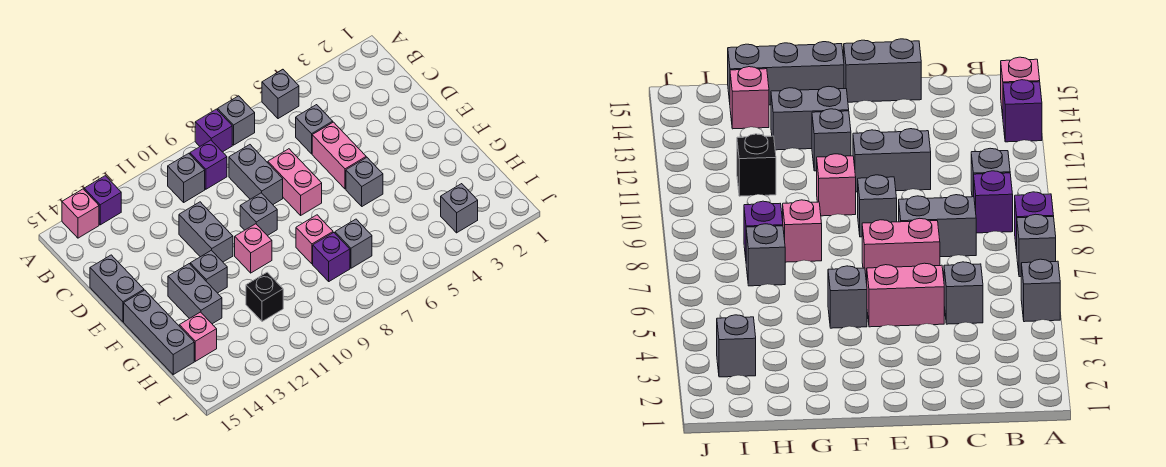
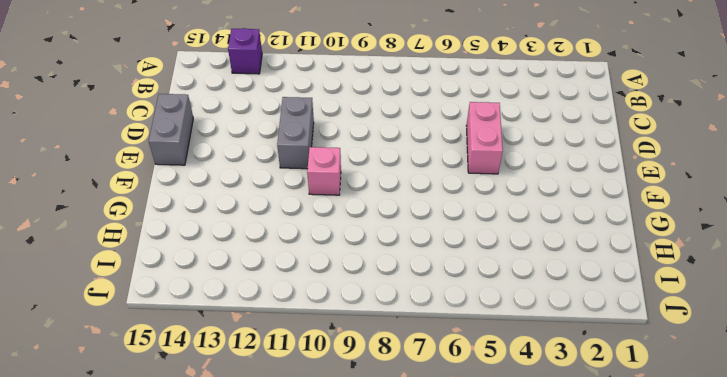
none -> grey brick A5 level 1
none -> grey brick A7 level 1
none -> purple brick A8 level 1

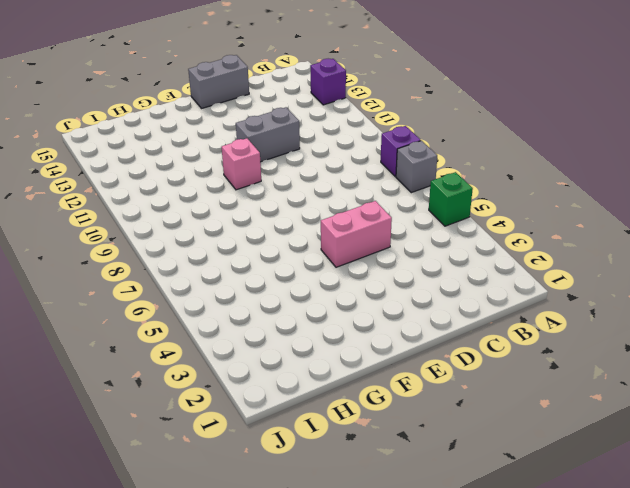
green brick A5 level 1 -> grey brick A5 level 1
none -> pink brick A14 level 1
none -> purple brick B9 level 1
none -> grey brick B10 level 1

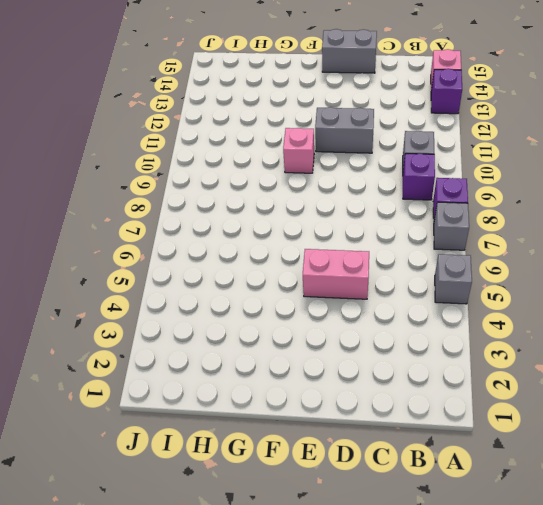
none -> grey brick C5 level 1
none -> grey brick C8:D8 level 1
none -> pink brick D7:E7 level 1

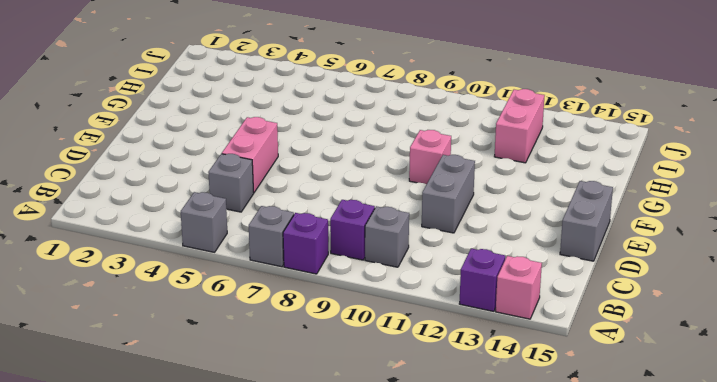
pink brick H12:I12 level 1 -> pink brick D7:E7 level 1
none -> grey brick C8:D8 level 1
none -> grey brick E9 level 1
none -> grey brick F5 level 1

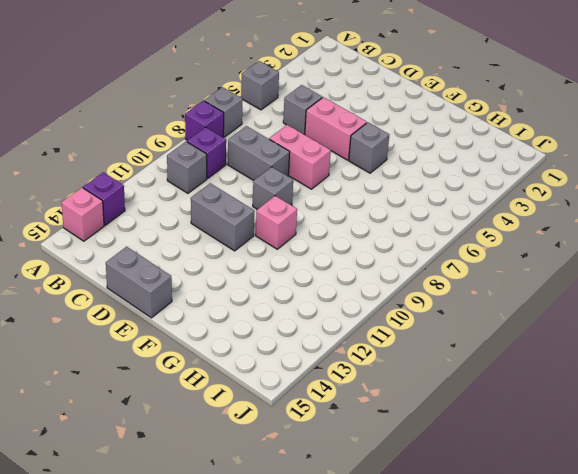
none -> grey brick F12 level 1
none -> grey brick F13:G13 level 1
none -> grey brick F15:H15 level 1

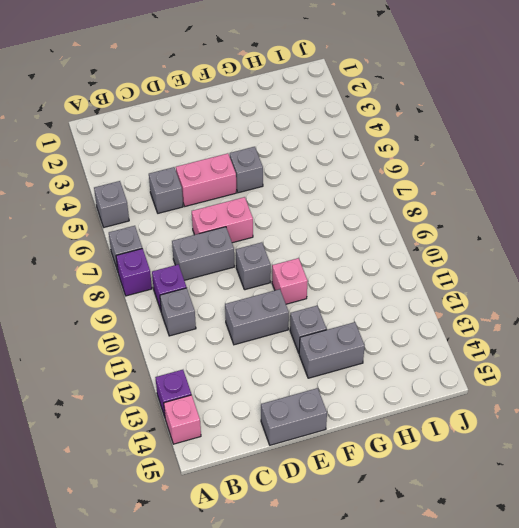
none -> grey brick F15:H15 level 1
none -> pink brick G8 level 1
none -> grey brick H7 level 1

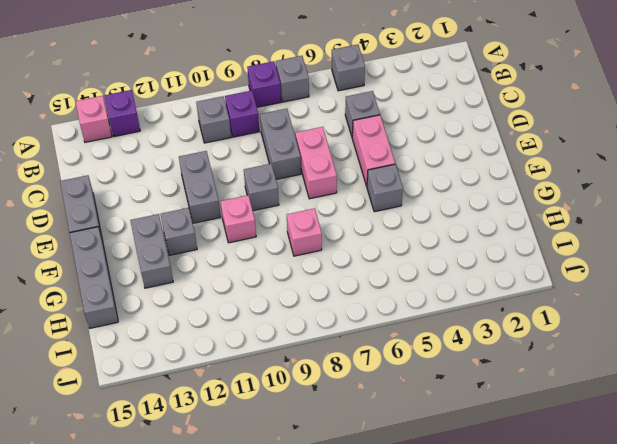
none -> grey brick H7 level 1
none -> purple brick H8 level 1
none -> black brick H11 level 1

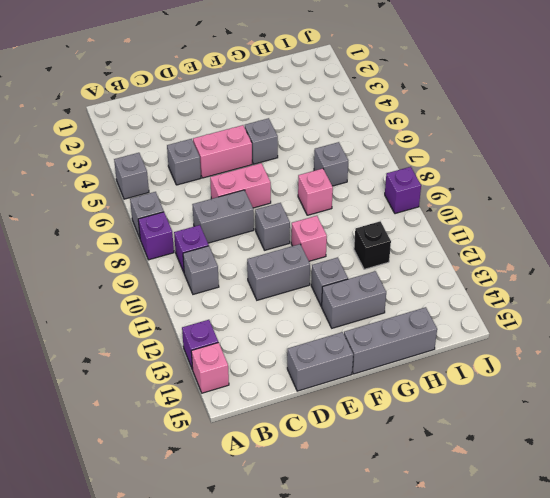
purple brick J9 level 1 -> purple brick H8 level 1
none -> pink brick H14 level 1
none -> grey brick I3 level 1

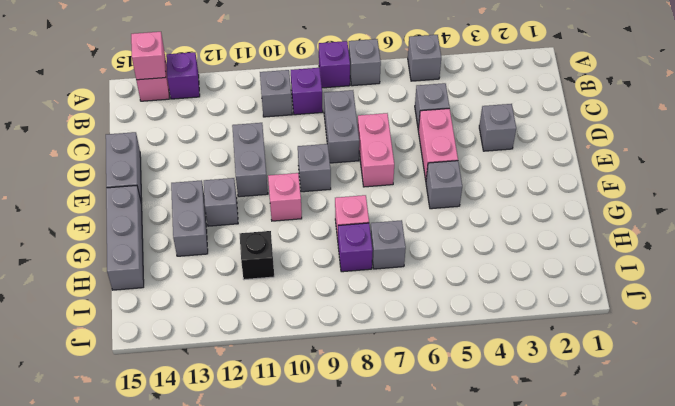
pink brick A14 level 2 -> pink brick H14 level 1
grey brick D3 level 1 -> grey brick I3 level 1

